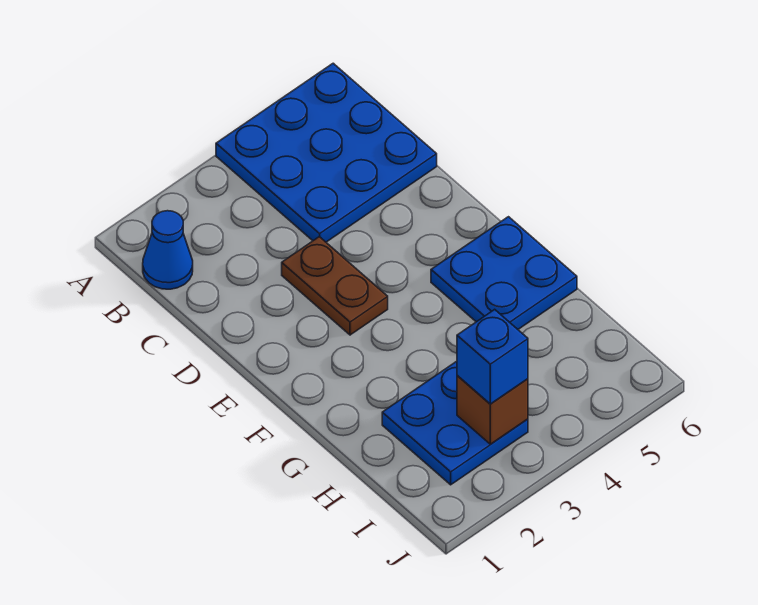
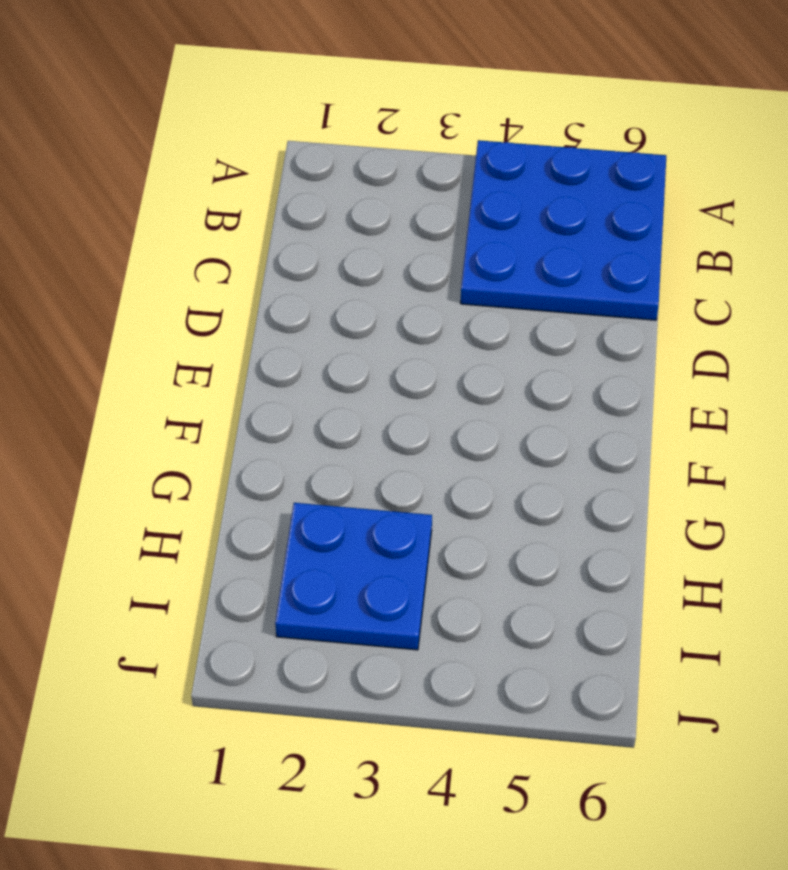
none -> blue cone B1 level 1
none -> brown plate D3:E3 level 1

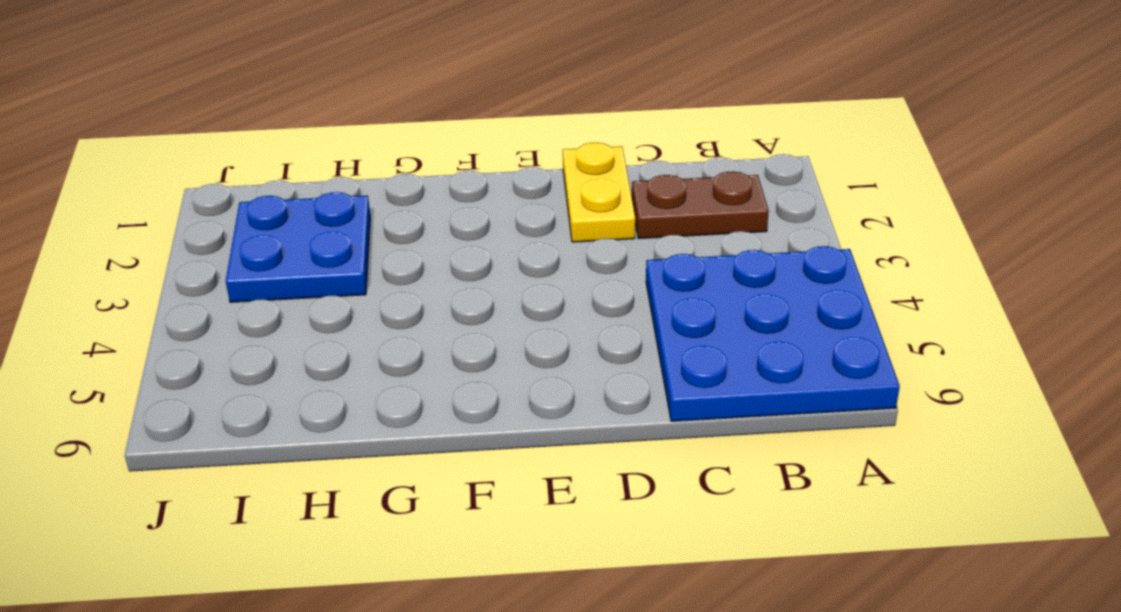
brown plate B2:C2 level 1 -> brown plate D3:E3 level 1
yellow plate D1:D2 level 1 -> none
none -> blue cone B1 level 1
none -> blue plate F5:G6 level 1

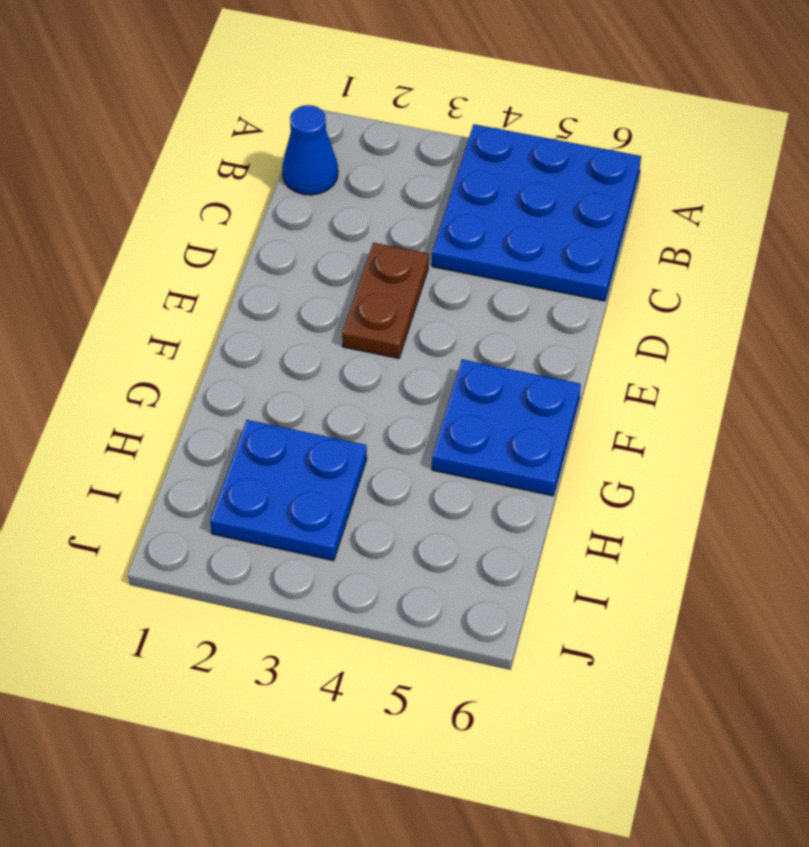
none -> brown brick I3 level 2
none -> blue brick I3 level 3

